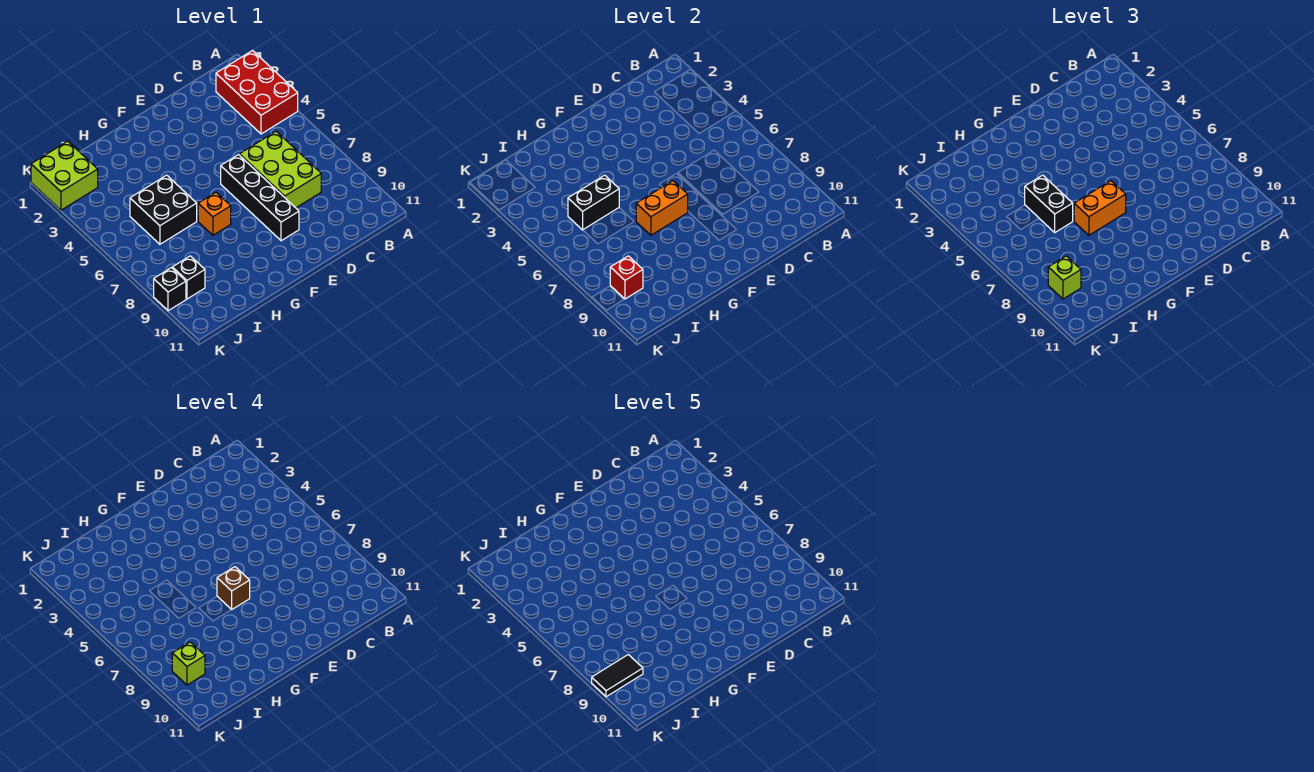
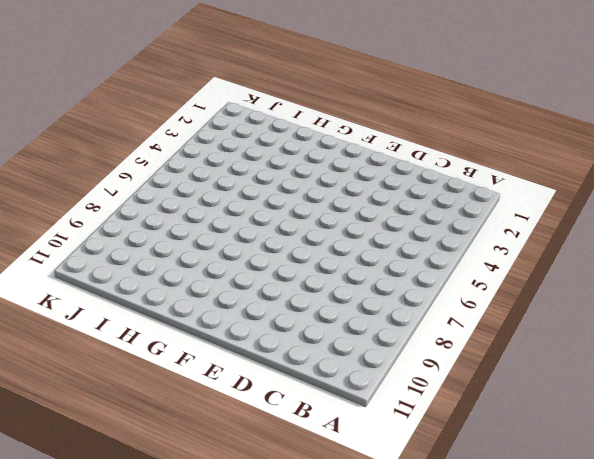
none -> red brick A2:B4 level 1
none -> lime brick C6:D8 level 1
none -> black brick E6:E9 level 1

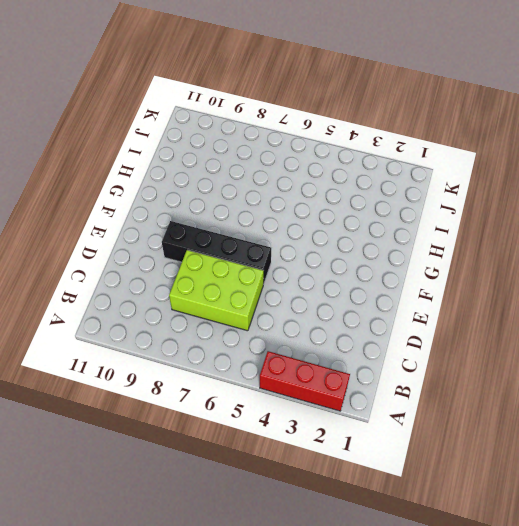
red brick A2:A4 level 1 -> red brick A2:B4 level 1
none -> orange brick G7 level 1
none -> black brick H5:I6 level 1
none -> lime brick J1:K2 level 1

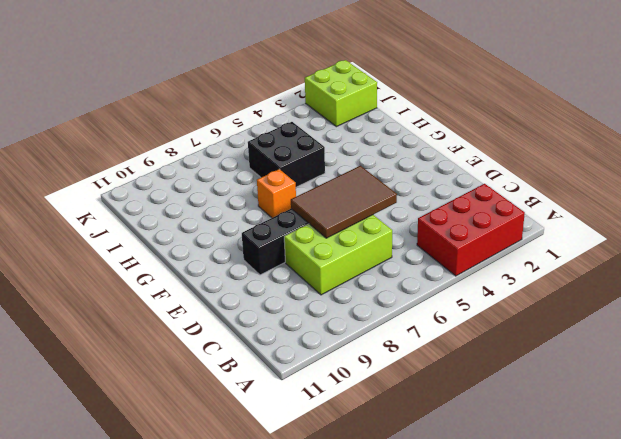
brown tile D5:E7 level 2 -> none
none -> black brick J9 level 1
none -> black brick K9 level 1
none -> orange brick F7:G7 level 2

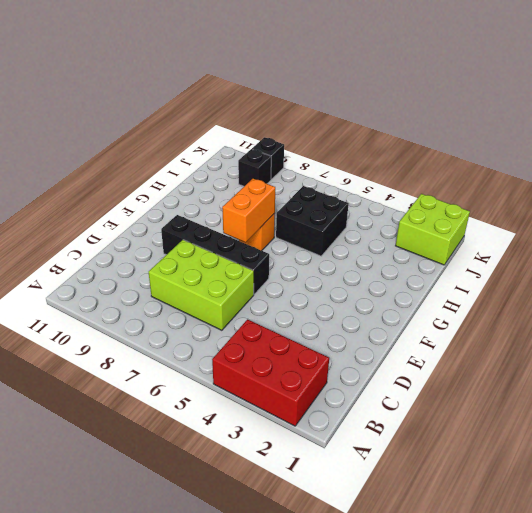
none -> black brick H5:I5 level 2
none -> red brick J9 level 2
none -> orange brick F7:G7 level 3

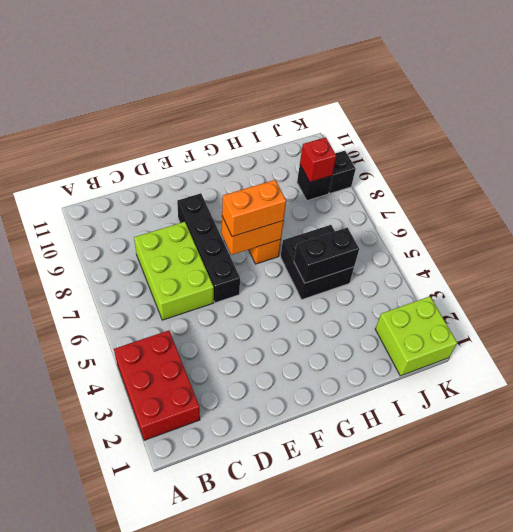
none -> black brick H5:H6 level 3
none -> lime brick J9 level 3
none -> brown brick F7 level 4

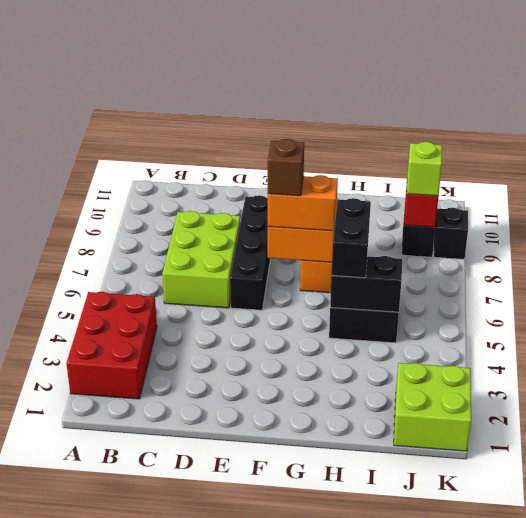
none -> lime brick J9 level 4
none -> black tile J9:K9 level 5

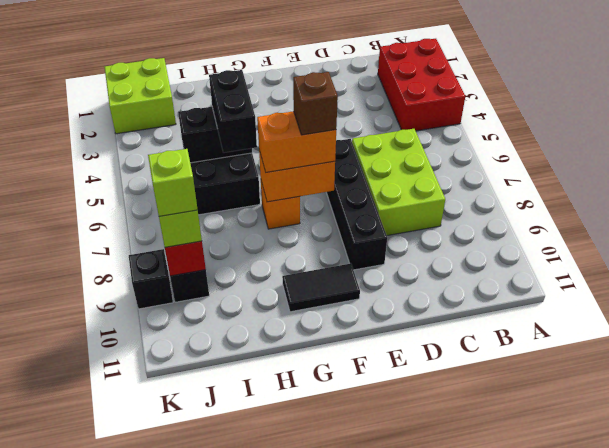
black tile F10:G10 level 1 -> black tile J9:K9 level 5

